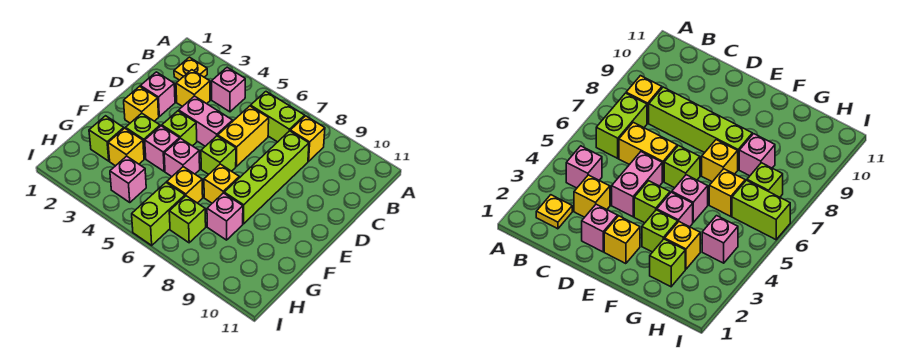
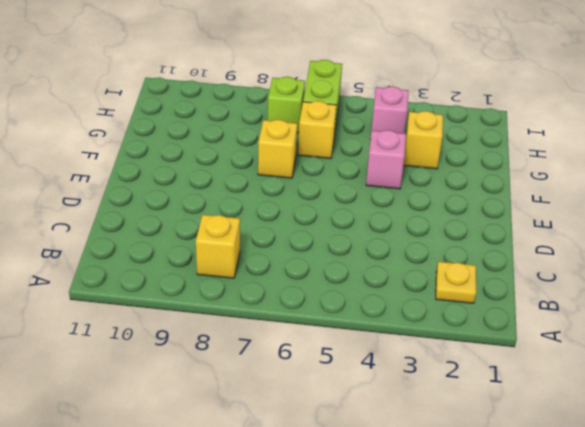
none -> pink brick B4 level 1
none -> lime brick B6:B7 level 1
none -> yellow brick C3 level 1

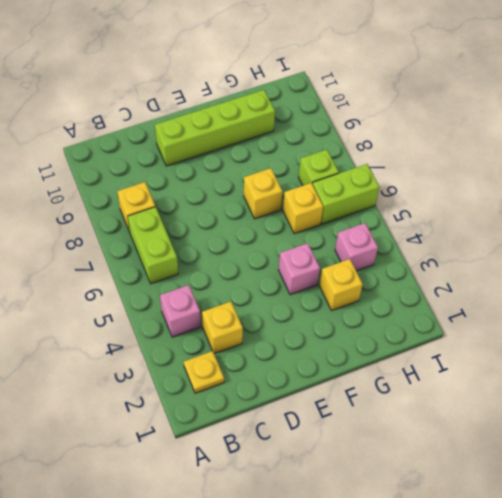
lime brick D10:G10 level 1 -> lime brick C8:F8 level 1
none -> yellow brick C6:D6 level 1
none -> pink brick D2 level 1
none -> pink brick D4:D5 level 1

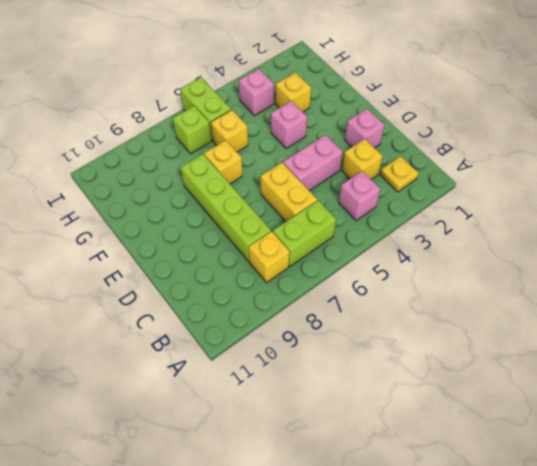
none -> yellow brick E2 level 1
none -> lime brick E4 level 1
none -> lime brick E6 level 1

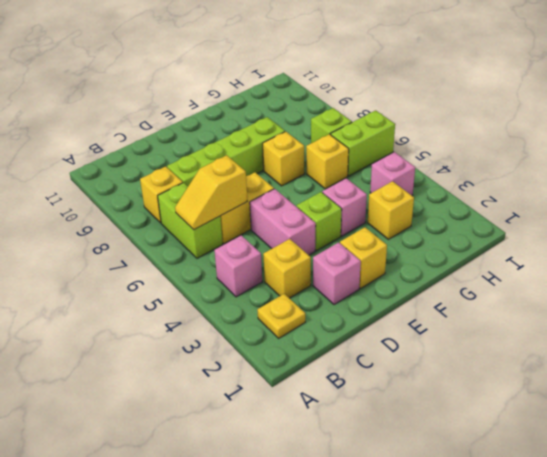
yellow slope B6:C6 level 2 top C -> none
none -> lime brick E6 level 1
none -> lime brick F3 level 1
none -> pink brick F5 level 1

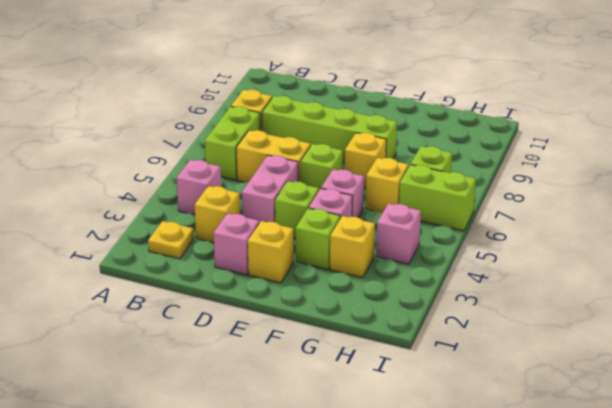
none -> lime brick G2 level 1
none -> pink brick G8 level 1

